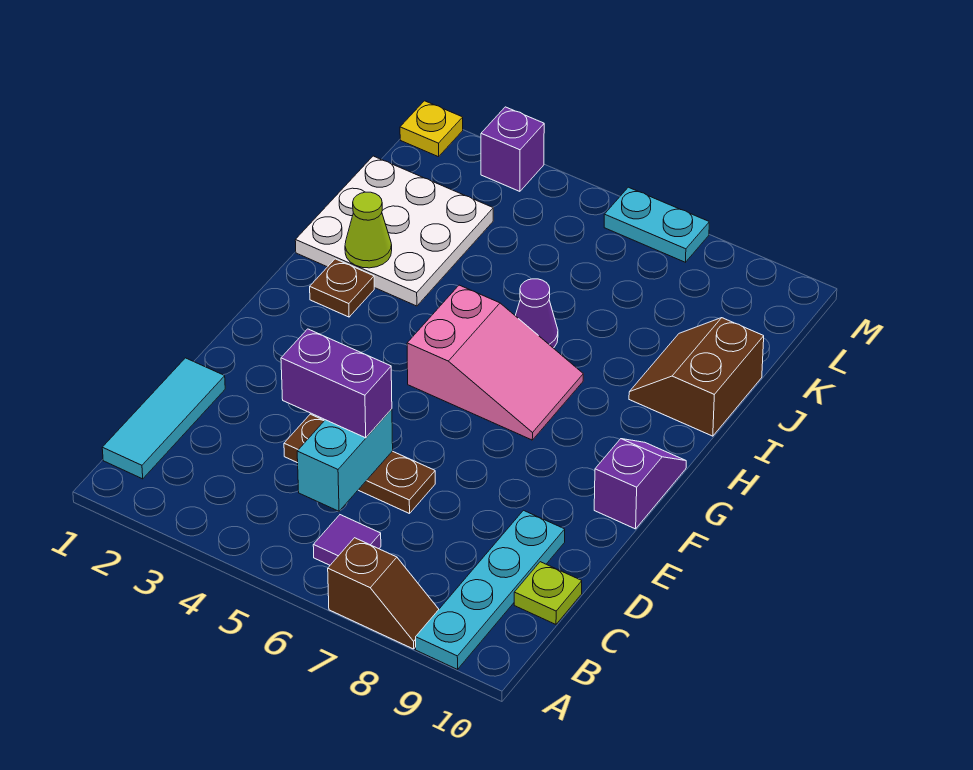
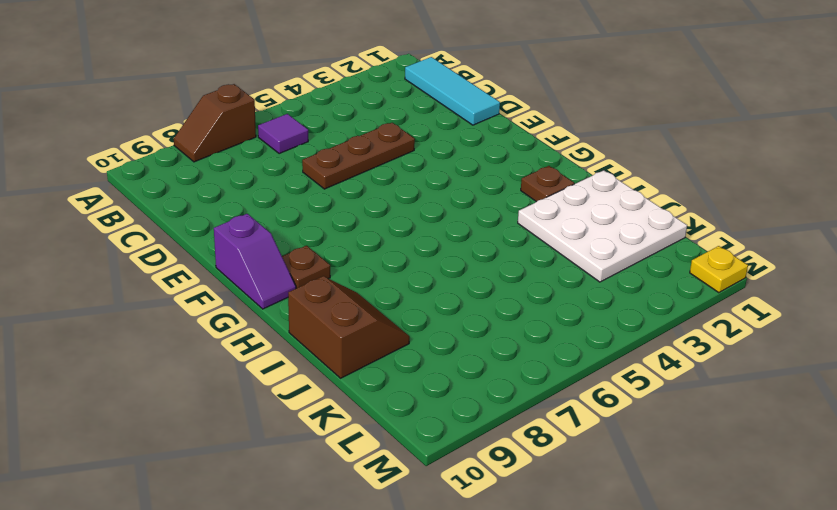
brown plate G9 level 1 -> none
none -> cyan plate A9:D9 level 1
none -> lime plate C10 level 1
none -> pink slope G5:H7 level 1 top 5

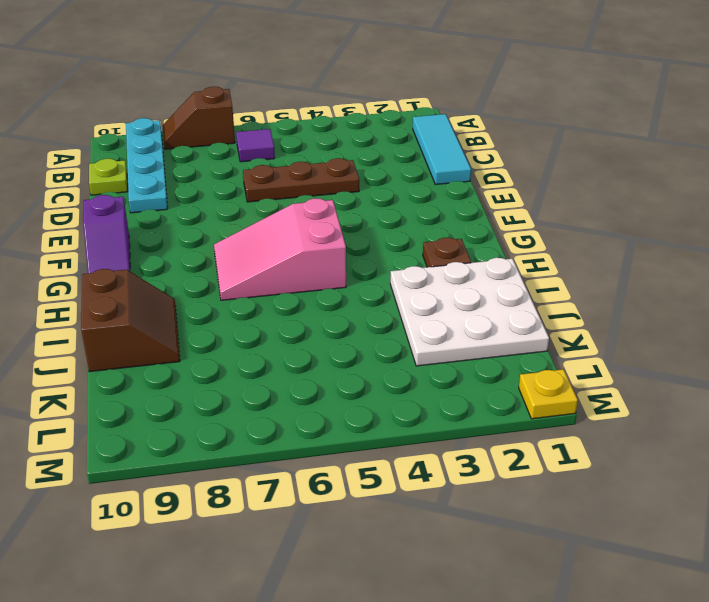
none -> purple cone I6 level 1
none -> purple brick M3 level 1
none -> cyan plate M6:M7 level 1

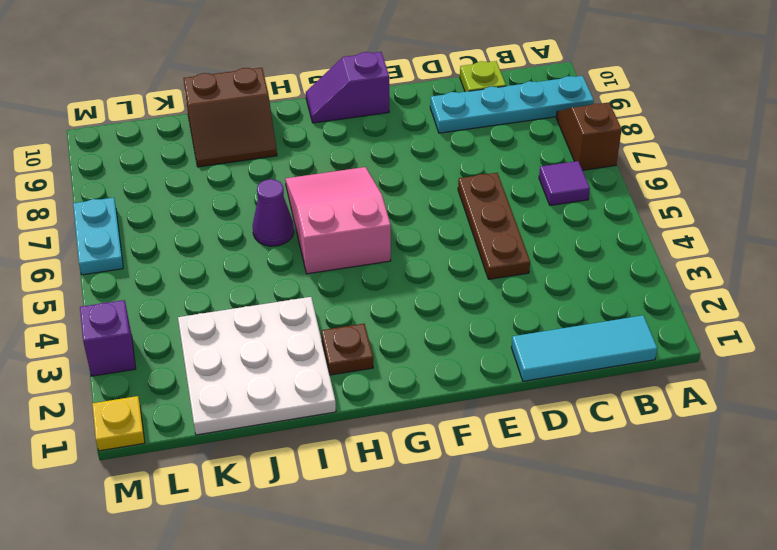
none -> cyan brick C5:D5 level 2
none -> lime cone I2 level 2
none -> purple brick D4:D5 level 3

